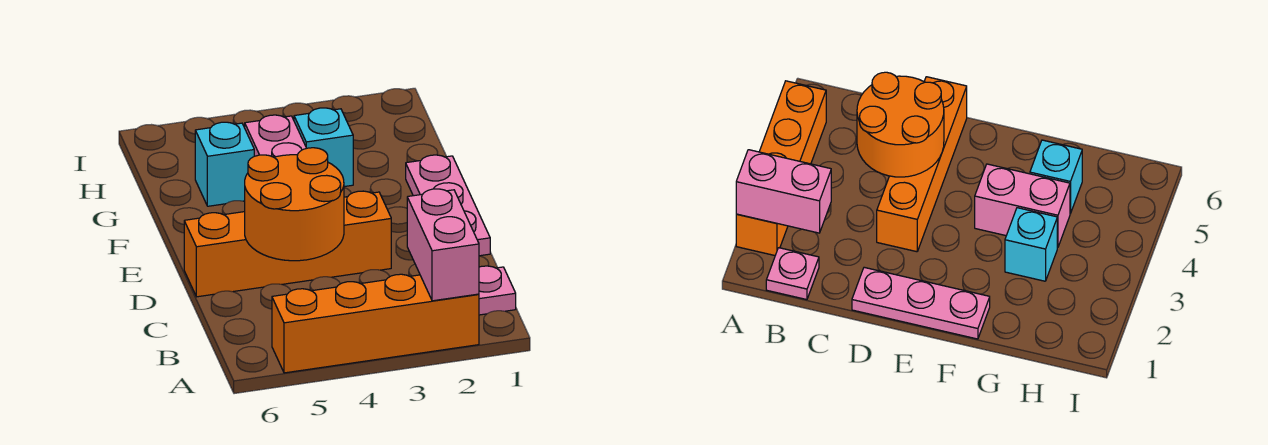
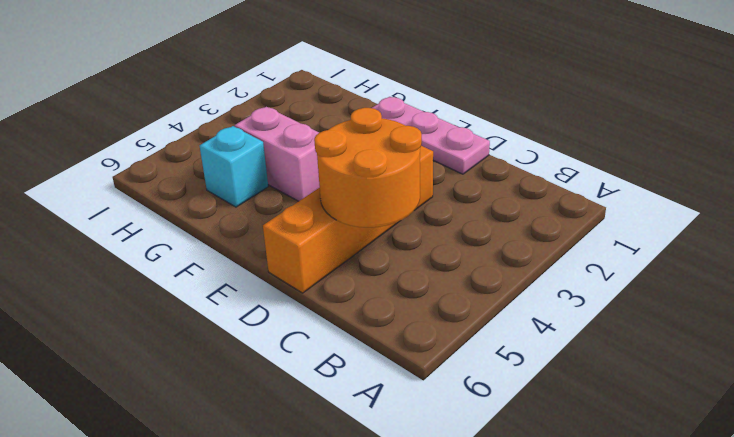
none -> orange brick A2:A5 level 1
none -> pink plate B1 level 1

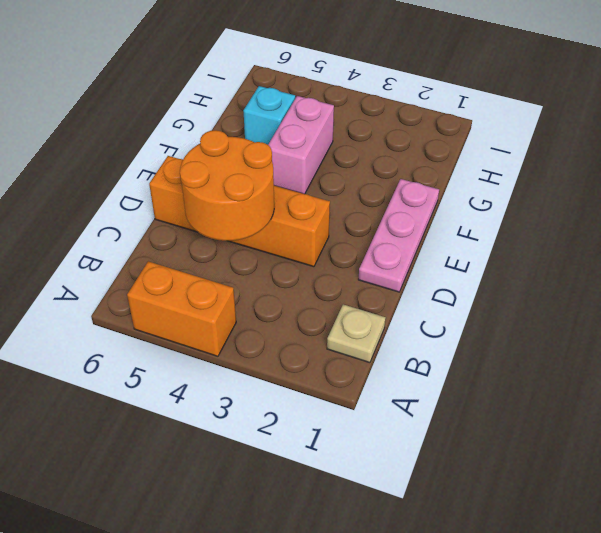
orange brick A4:A5 level 1 -> orange brick A2:A5 level 1
tan plate B1 level 1 -> pink plate B1 level 1
none -> cyan brick G3 level 1
none -> pink brick A2:B2 level 2

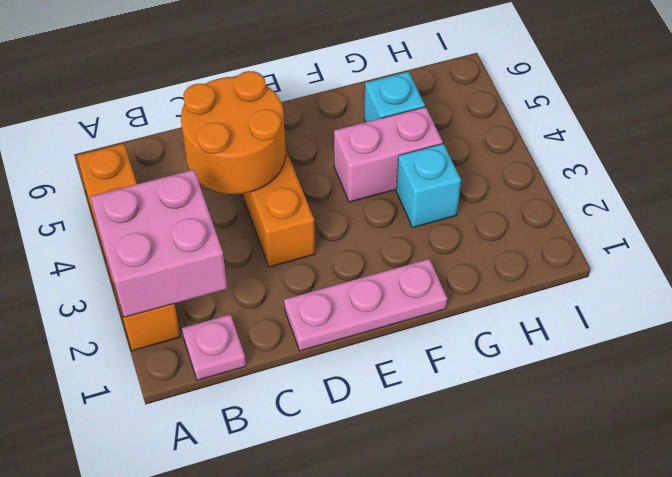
pink brick A2:B3 level 2 -> pink brick A2:B2 level 2

